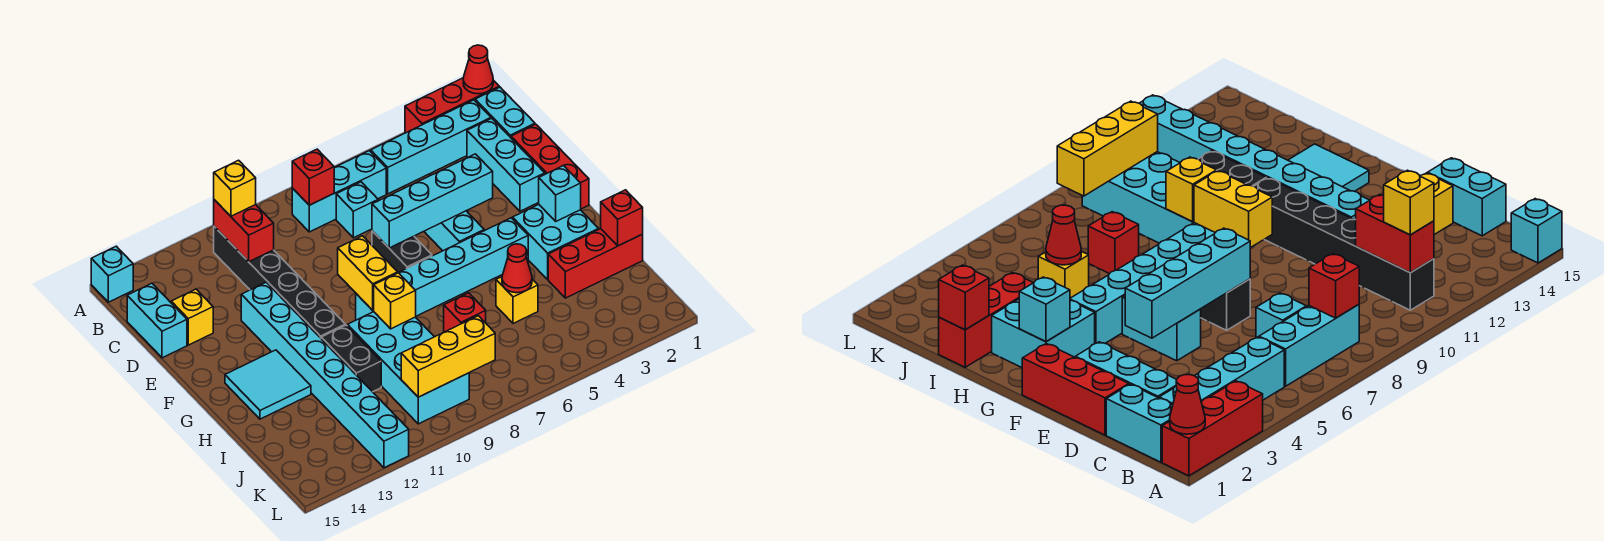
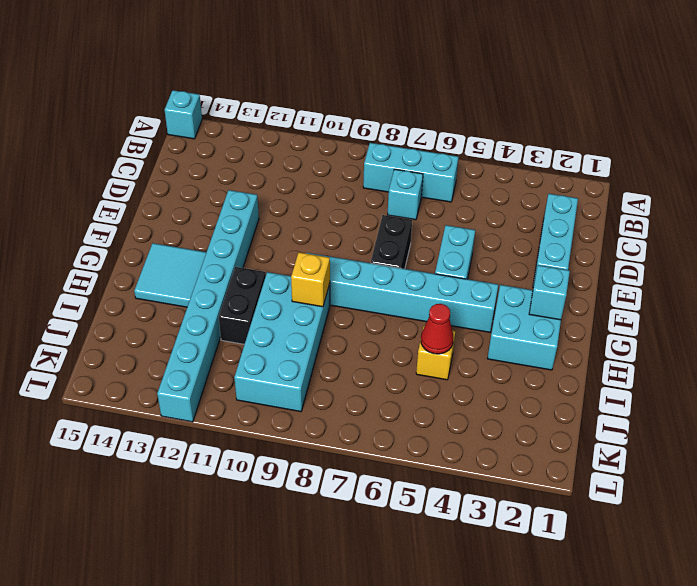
none -> red brick A1:A3 level 1
none -> cyan brick B1:C1 level 1
none -> cyan brick B2:B5 level 1
none -> black brick B11:G11 level 1

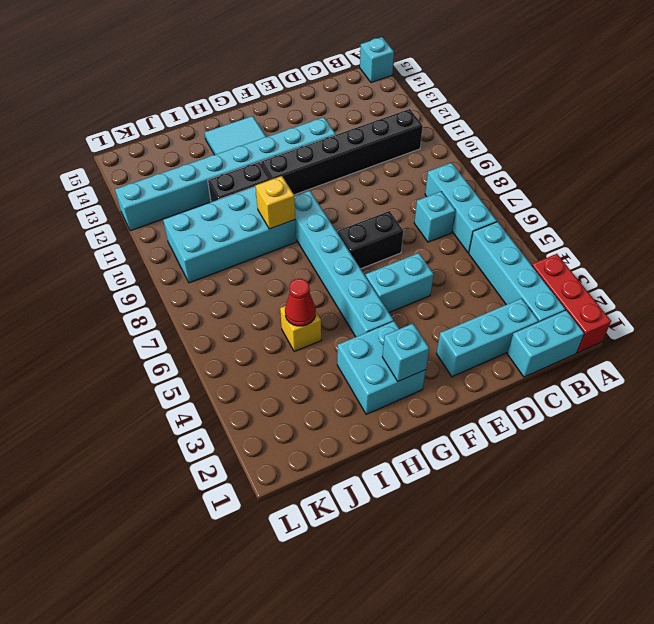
none -> cyan brick C15:D15 level 1
none -> red brick D1:F1 level 1
none -> yellow brick D14 level 1
none -> red brick I1:I3 level 1

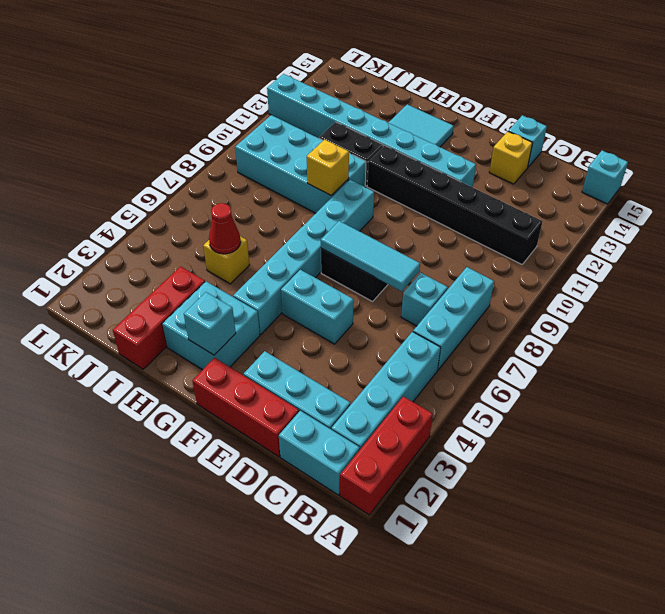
cyan tile D7:F7 level 2 -> cyan brick E4:E7 level 2
cyan brick D15 level 1 -> cyan brick C15:D15 level 1
none -> red brick I7 level 1
none -> red cone A1 level 2
none -> red brick B8 level 2
none -> red brick B11:C11 level 2

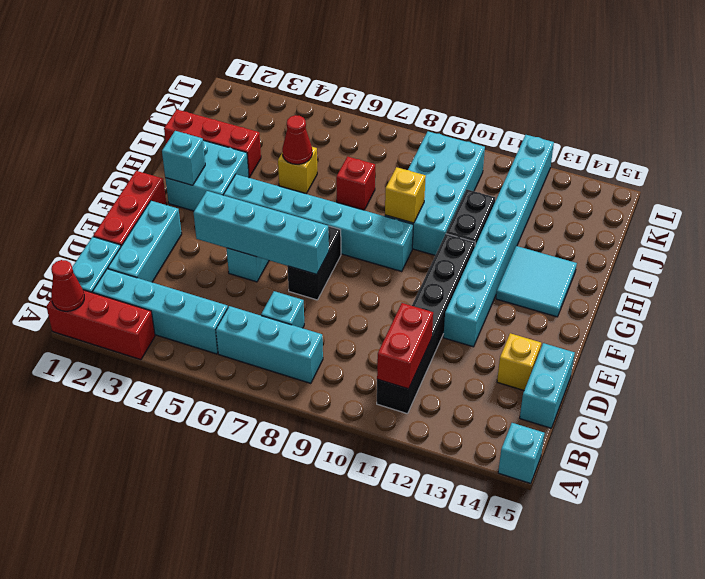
none -> red brick B8 level 2
none -> yellow brick F9:G9 level 2
none -> red brick I1 level 2
none -> yellow brick K8:K10 level 2

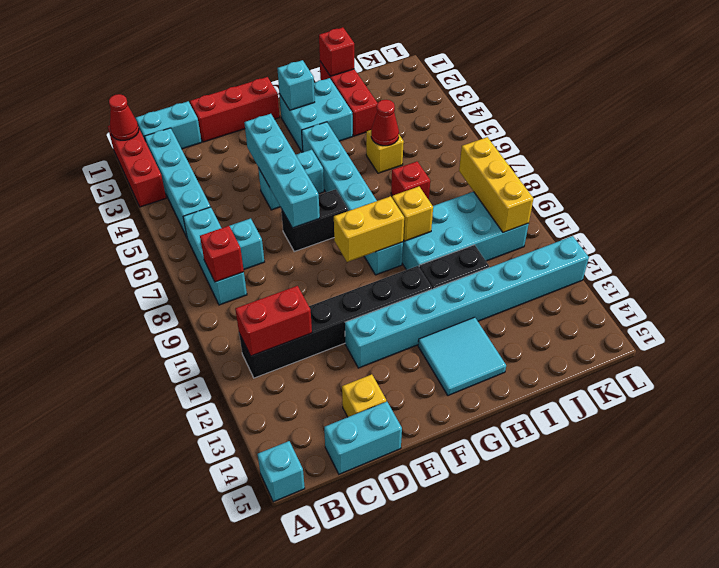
none -> cyan brick C2:E2 level 1
none -> yellow brick B11 level 3

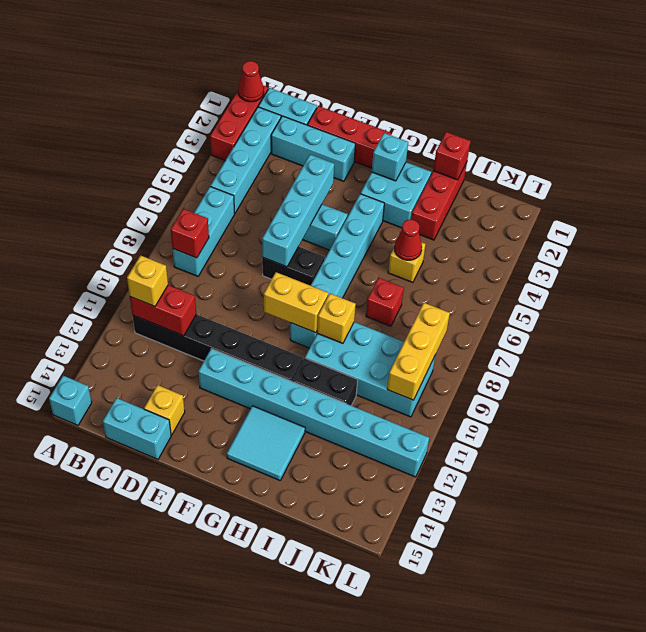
none -> cyan brick C7 level 1

